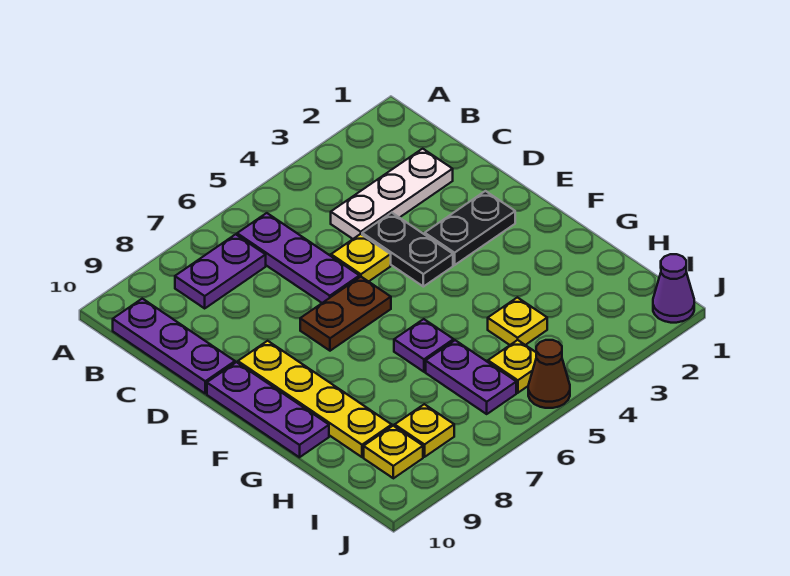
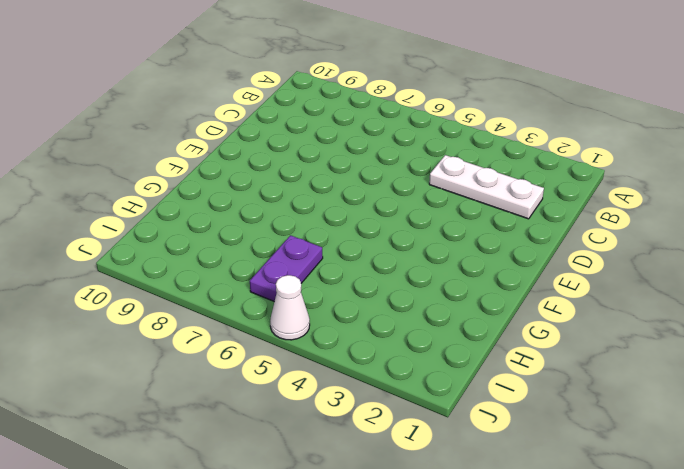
white cone J5 level 1 -> brown cone J5 level 1
none -> purple plate B6:D6 level 1
none -> purple plate B7:B8 level 1
none -> purple plate B10:D10 level 1

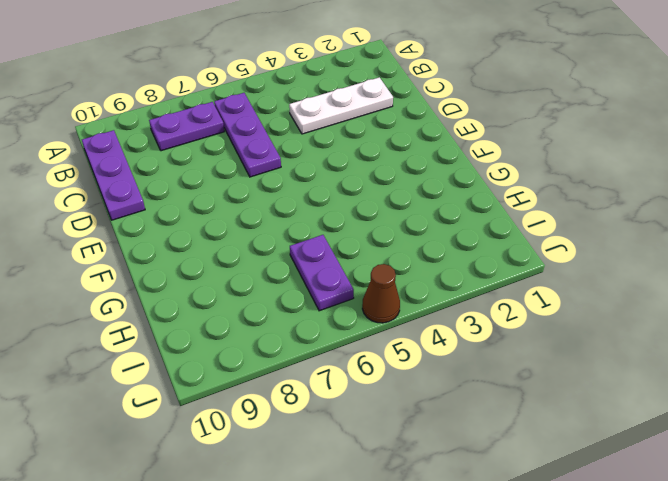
none -> black plate D4:E4 level 1
none -> yellow plate D5 level 1
none -> black plate E2:E3 level 1

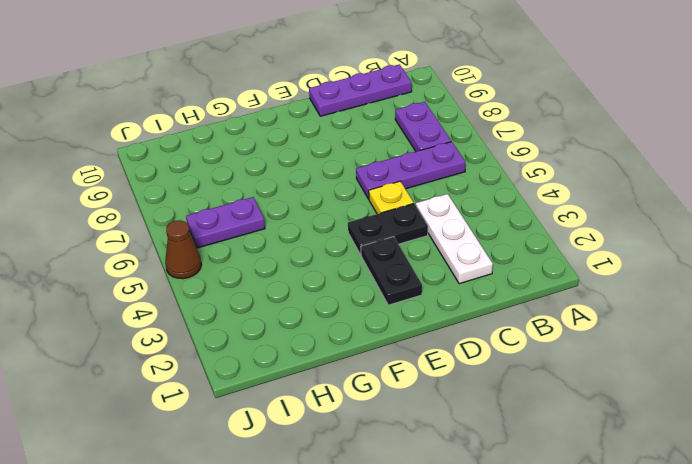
none -> brown plate E6:E7 level 1
none -> yellow plate E9:H9 level 1
none -> purple plate E10:G10 level 1

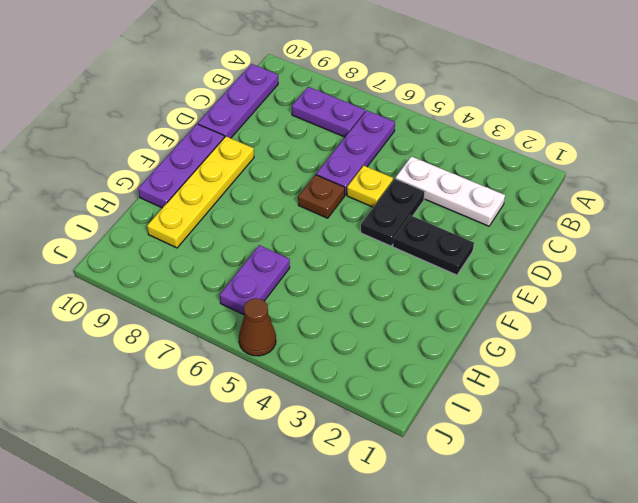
brown plate E6 level 1 -> brown plate E6:E7 level 1
none -> purple plate G6 level 1
none -> yellow plate H4 level 1
none -> yellow plate I5 level 1

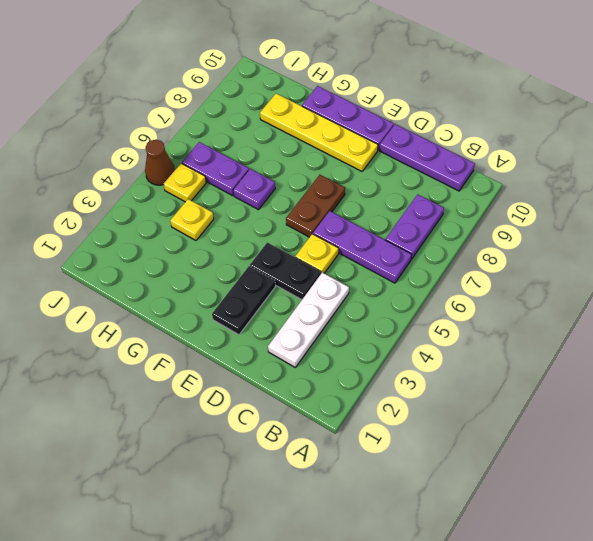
none -> yellow plate I8 level 1
none -> yellow plate I9 level 1
none -> purple cone J1 level 1

